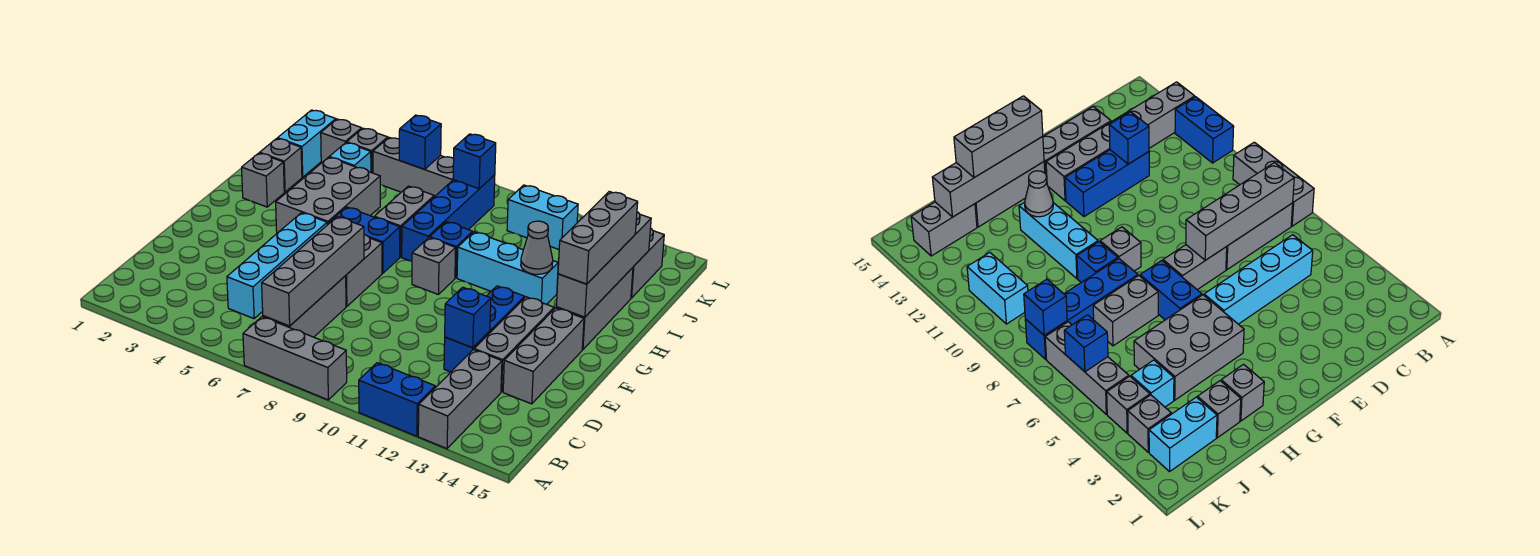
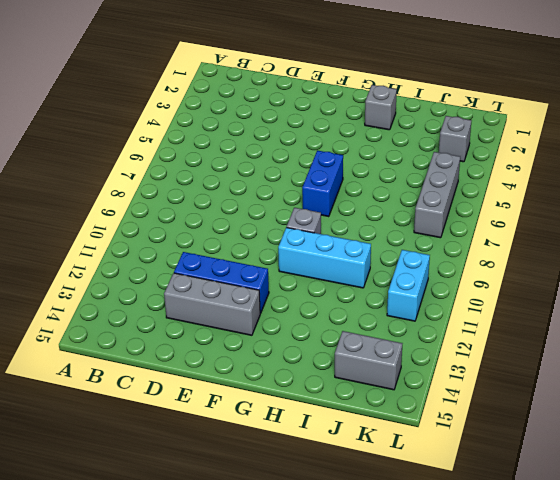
cyan brick G10:I10 level 1 -> cyan brick H10:H12 level 1
none -> grey brick A7:A9 level 1
none -> blue brick A11:A12 level 1
none -> grey brick A13:C13 level 1
none -> grey brick B7:D7 level 1

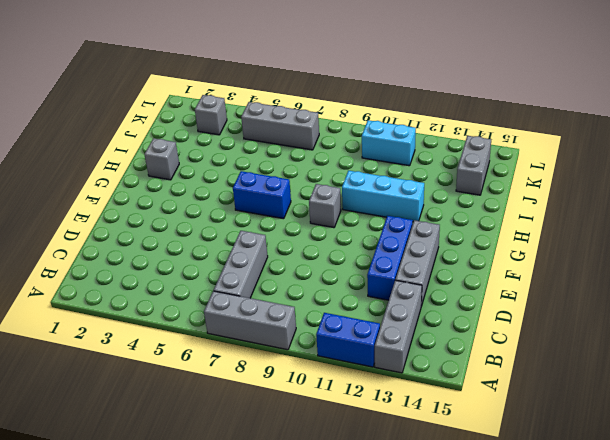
none -> cyan brick C5:F5 level 1
none -> grey brick D14:F14 level 1
none -> grey brick E7:F7 level 1
none -> grey brick G4:I5 level 1

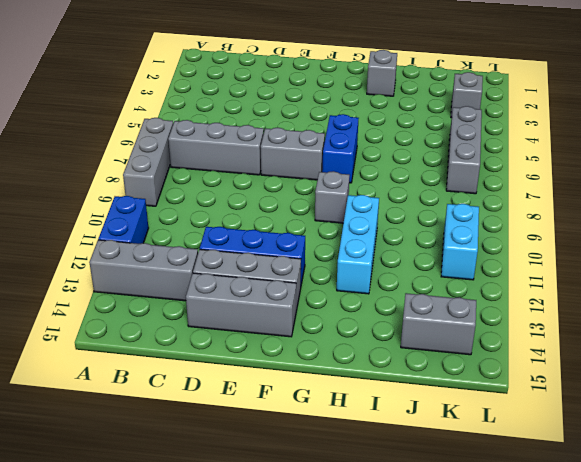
none -> cyan brick C5:F5 level 1
none -> grey brick G4:I5 level 1
none -> grey brick G14:I14 level 1
none -> grey brick H7:I7 level 1

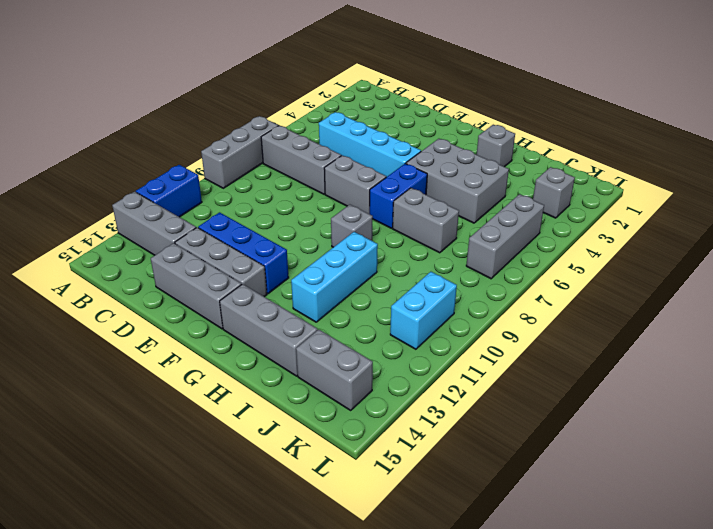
none -> blue brick H8:K8 level 1
none -> blue brick H9 level 1
none -> grey brick I2 level 1
none -> cyan brick J2:K2 level 1

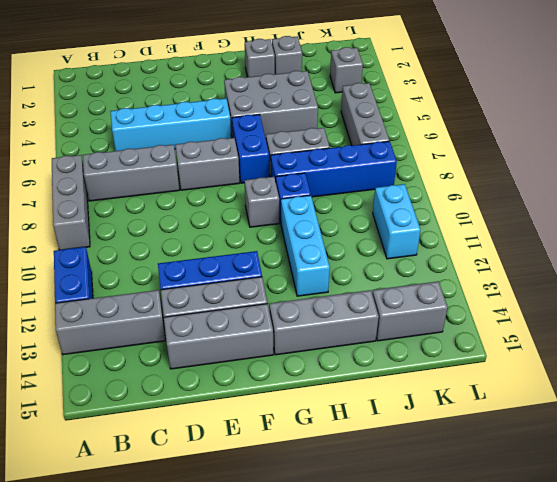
none -> cyan brick J2:K2 level 1
none -> cyan brick J4 level 1
none -> grey brick K4 level 1
none -> grey brick B7:E7 level 2

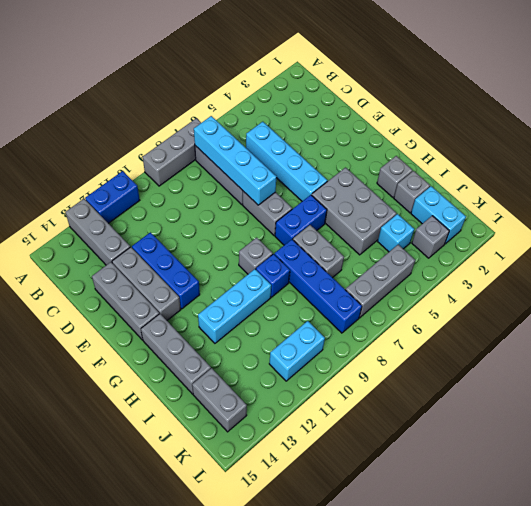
cyan brick B7:E7 level 2 -> grey brick B7:E7 level 2
none -> grey brick K4 level 1
none -> blue brick D12 level 2
none -> grey brick G14:J14 level 2
none -> grey cone H12 level 2

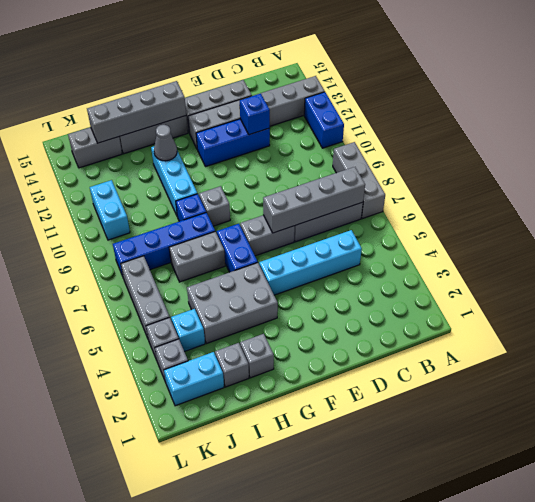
none -> blue brick K6 level 2
none -> blue brick K8 level 2
none -> grey brick G14:I14 level 3

